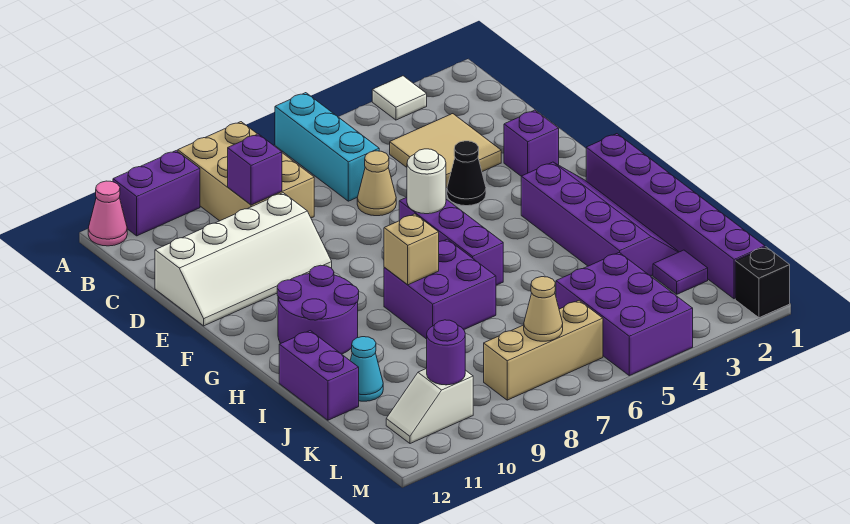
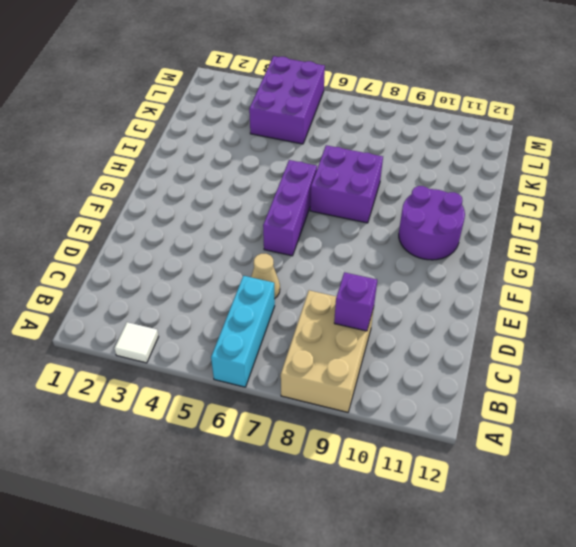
none -> purple brick A10:A11 level 1
none -> pink cone A12 level 1
none -> tan tile C3:D4 level 1

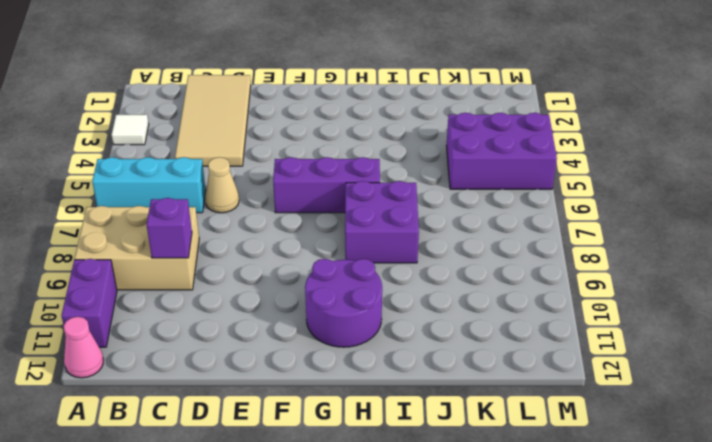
tan tile C1:D4 level 1 -> tan tile C3:D4 level 1
none -> white slope D9:E12 level 1 top D
none -> purple brick E2 level 1
none -> black cone E4 level 1

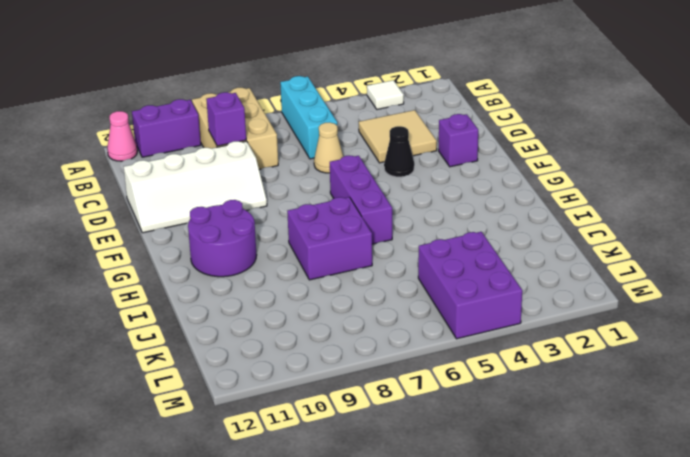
none -> purple brick G1:L1 level 1
none -> purple slope G2:J3 level 1 top 3
none -> purple brick I12:J12 level 1

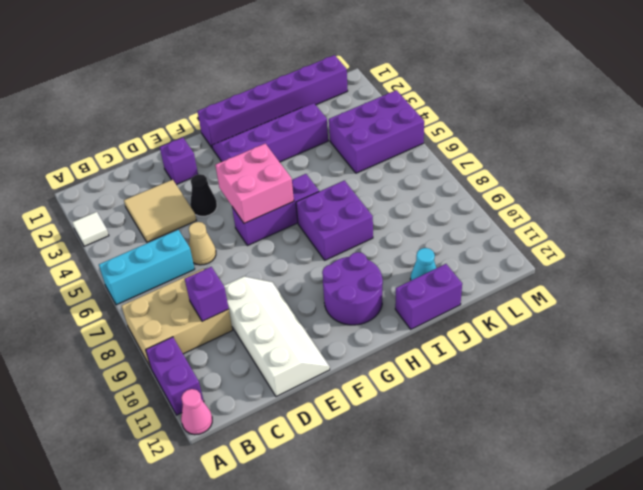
pink brick F5:G6 level 2 -> white round brick F6 level 2
none -> purple tile K2 level 1
none -> tan brick L6:L8 level 1
none -> white slope L10:L11 level 1 top 10

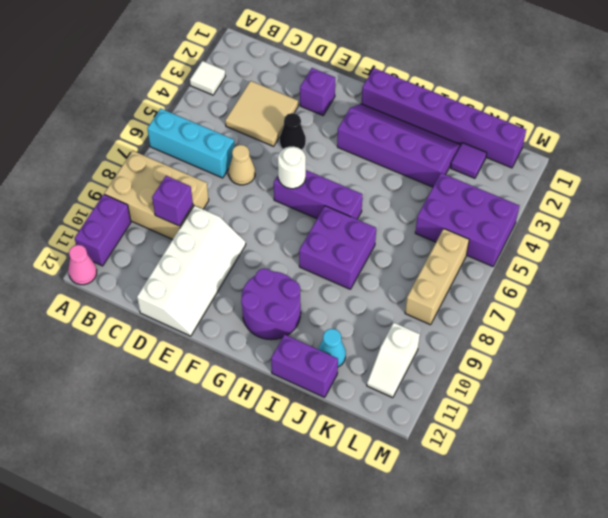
none -> black brick M1 level 1
none -> tan brick H8 level 2
none -> tan cone L7 level 2

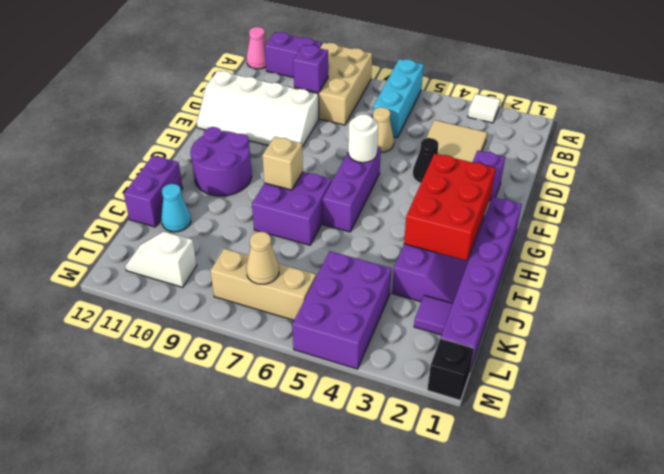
red brick G2:I3 level 2 -> none
none -> purple round brick L10 level 2

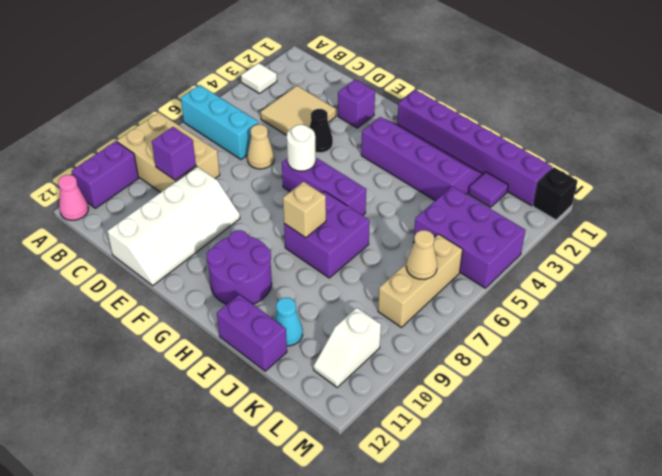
none -> purple round brick L10 level 2

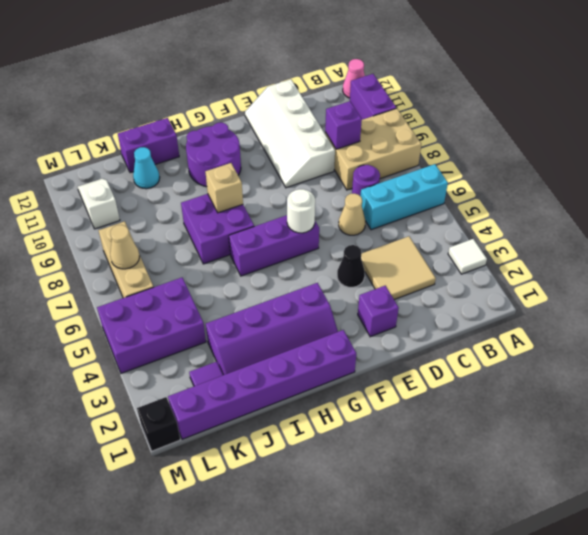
purple round brick C7 level 1 -> purple round brick L10 level 2

